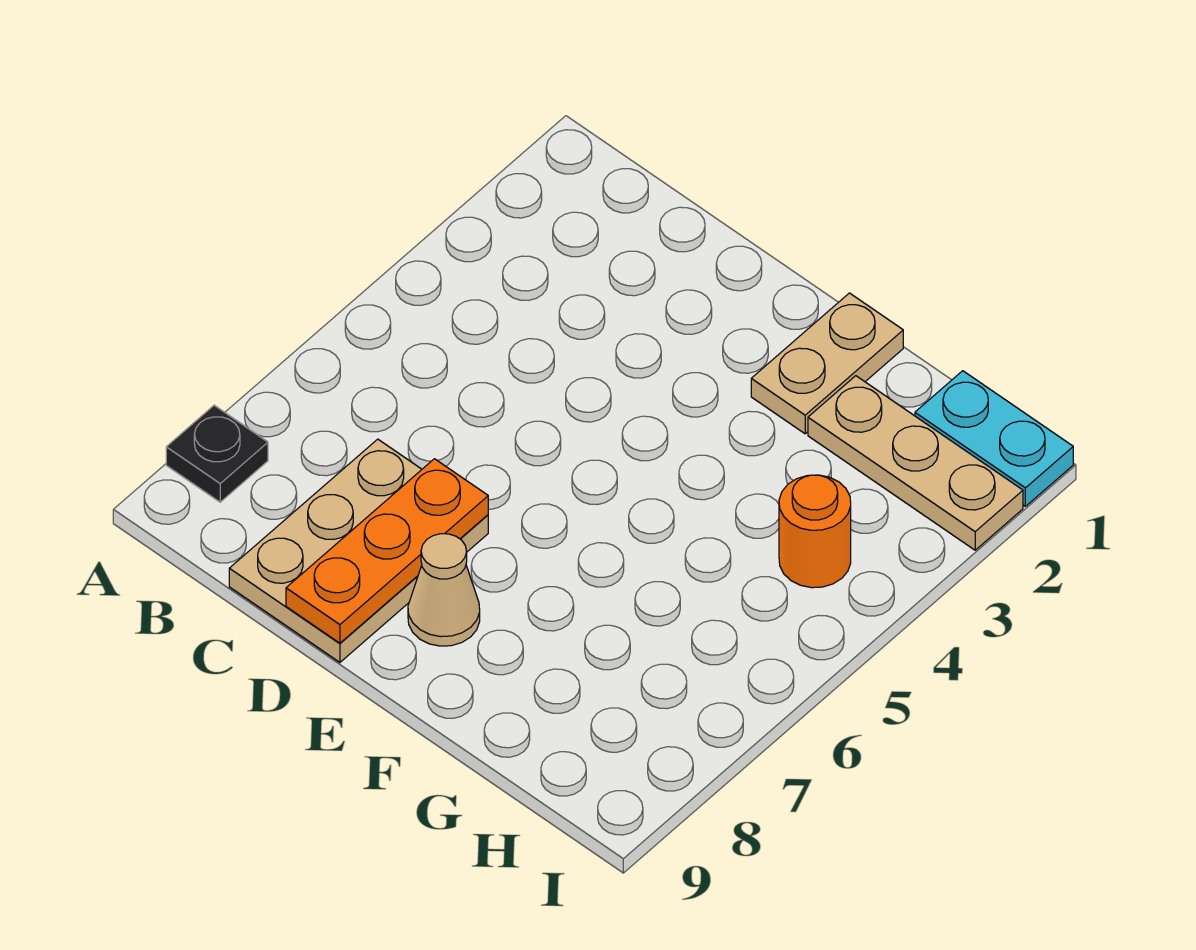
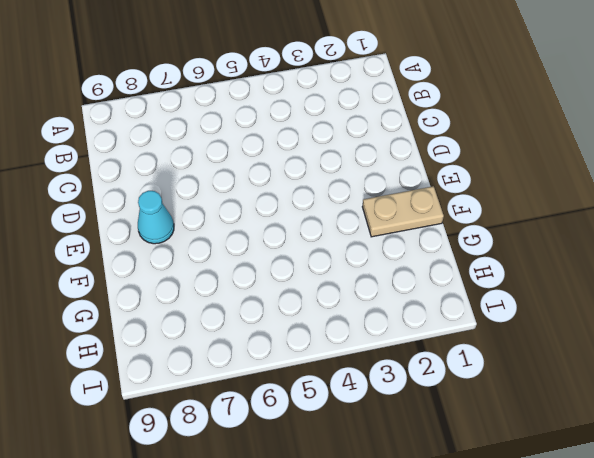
cyan cone E8 level 1 -> tan cone E8 level 1
none -> black plate A8 level 1
none -> tan plate C7:D9 level 1

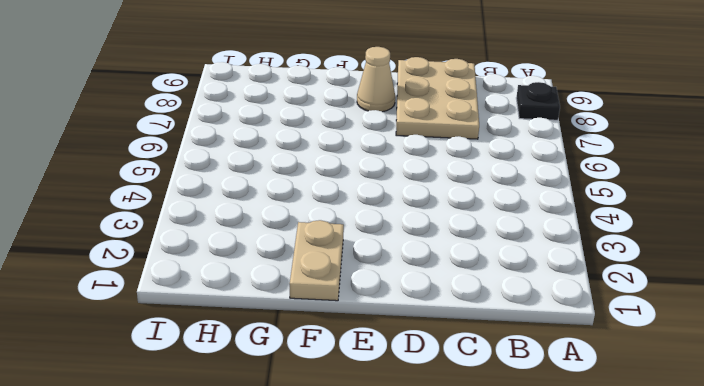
none -> tan plate G2:I2 level 1
none -> cyan plate H1:I1 level 1

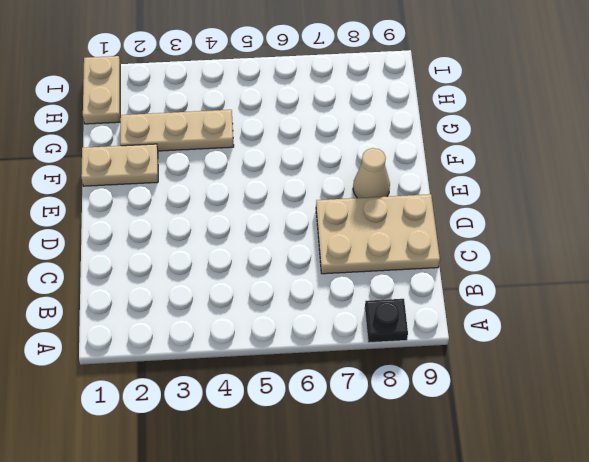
tan plate G2:G4 level 1 -> tan plate G2:I2 level 1
tan plate H1:I1 level 1 -> cyan plate H1:I1 level 1
none -> orange round brick H4 level 1
none -> orange plate D7:D9 level 2

